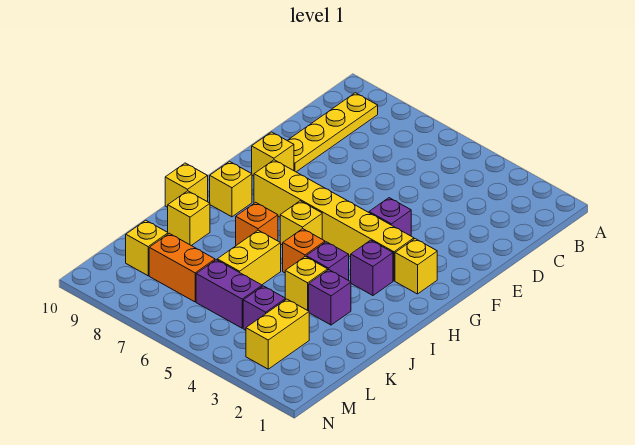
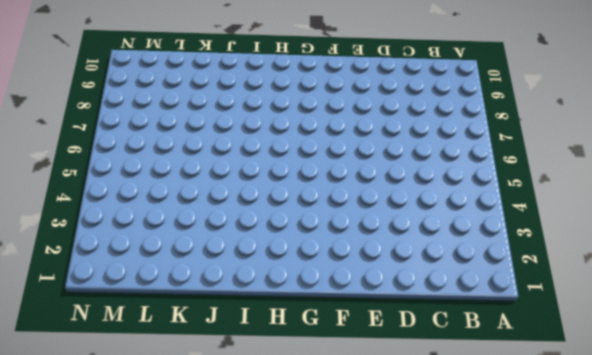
none -> yellow plate B9:E9 level 1
none -> purple brick F4 level 1
none -> yellow brick F9 level 1

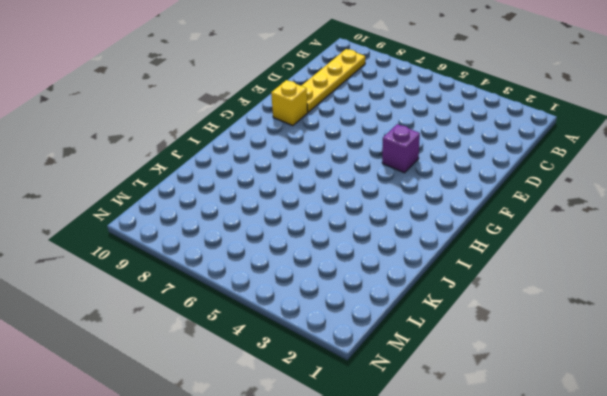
none -> yellow brick G2 level 1
none -> yellow brick G3:G8 level 1
none -> purple brick H3 level 1

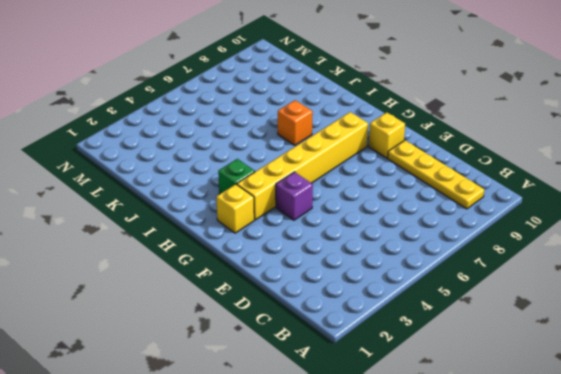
green brick H3 level 1 -> purple brick H3 level 1
none -> yellow brick H6 level 1
none -> yellow brick H9 level 1
none -> purple brick I4 level 1

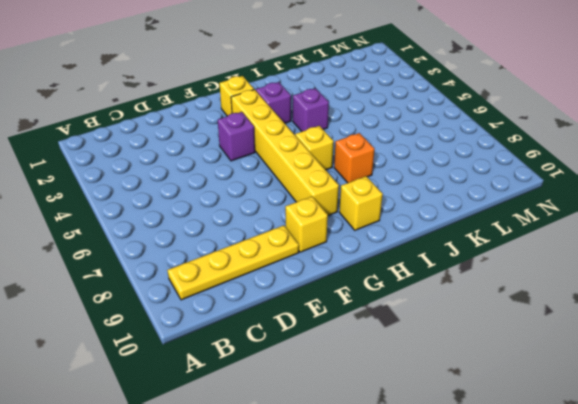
none -> orange brick I5 level 1
none -> yellow brick I10 level 1
none -> purple brick J3 level 1

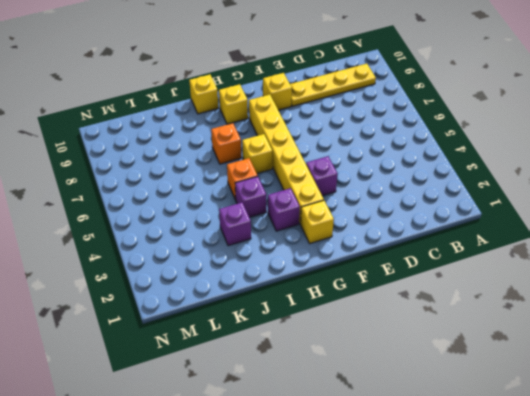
none -> yellow brick J4 level 1
none -> yellow brick J6:K6 level 1
none -> yellow brick J9 level 1

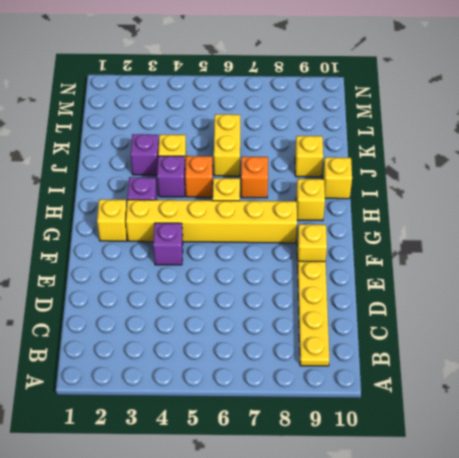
none -> yellow brick L3:M3 level 1
none -> purple brick L4 level 1
none -> purple brick L5:L6 level 1

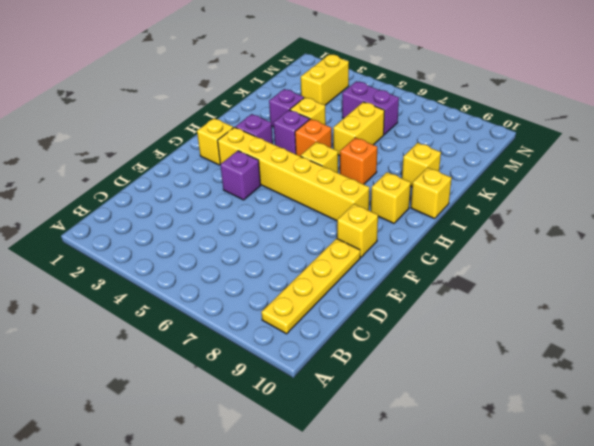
none -> purple brick L4 level 1
none -> orange brick L7:L8 level 1
none -> yellow brick L9 level 1

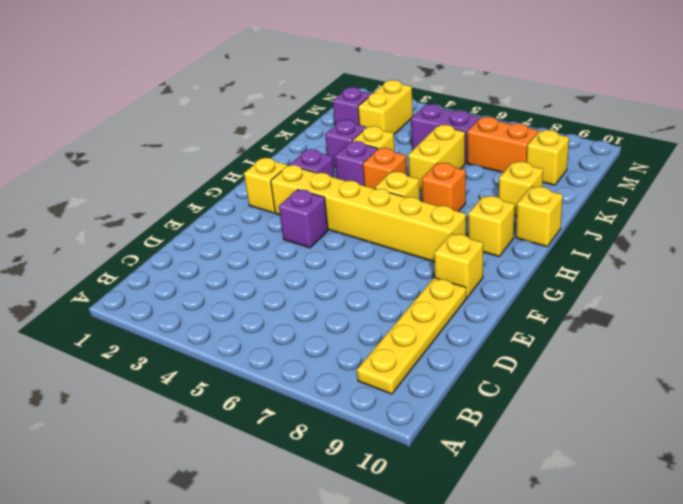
purple brick L2 level 1 -> purple brick L4 level 1

